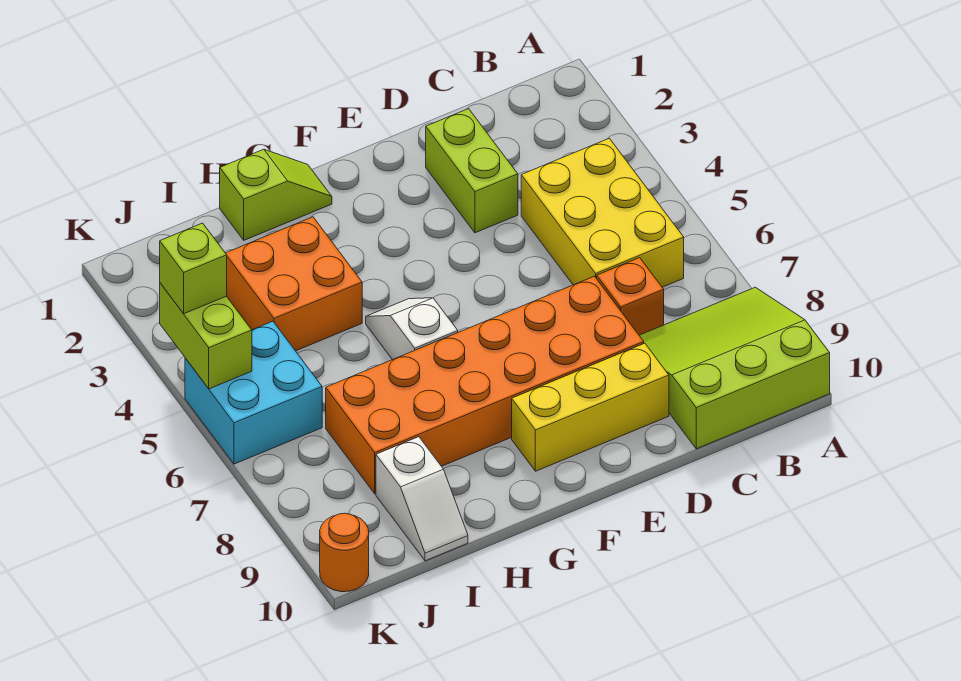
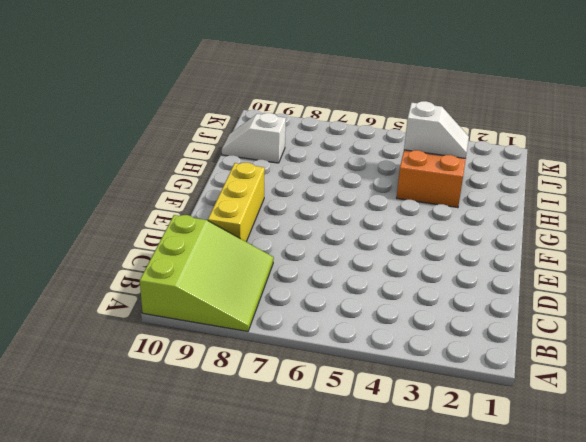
white slope I3:I4 level 2 top 4 -> white slope G5:G6 level 1 top 6
none -> yellow brick B4:C6 level 1
none -> orange brick C7 level 1
none -> lime brick D2:D3 level 1

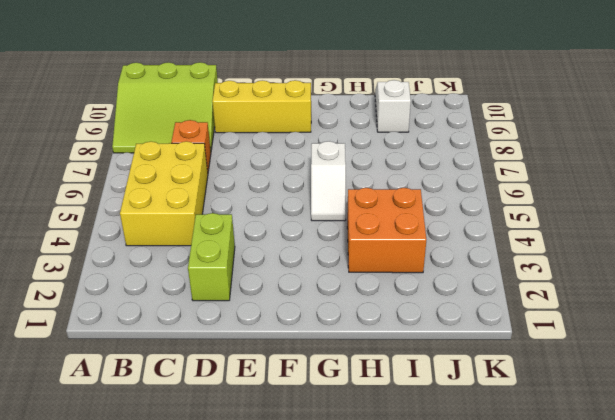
none -> orange brick D7:I8 level 1
none -> lime slope G1:H1 level 1 top H
none -> cyan brick J5:K6 level 1

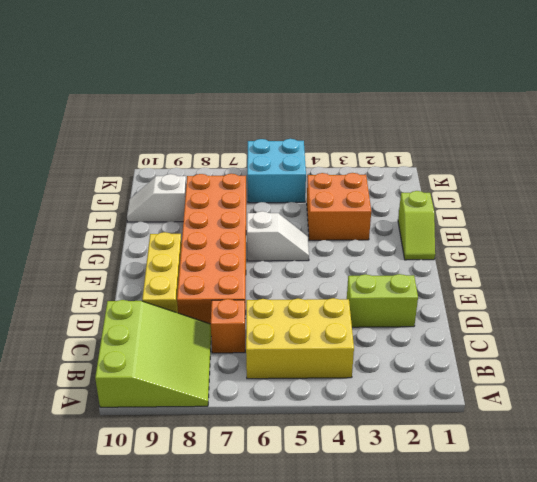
none -> orange round brick K10 level 1
none -> lime brick K4:K5 level 2
none -> lime brick K4 level 3

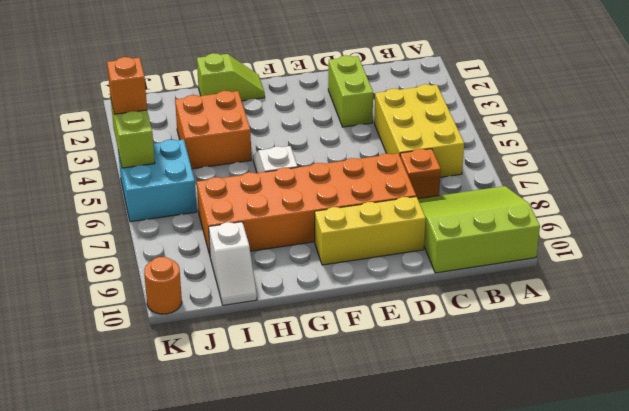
orange brick K4 level 3 -> lime brick K4 level 3

